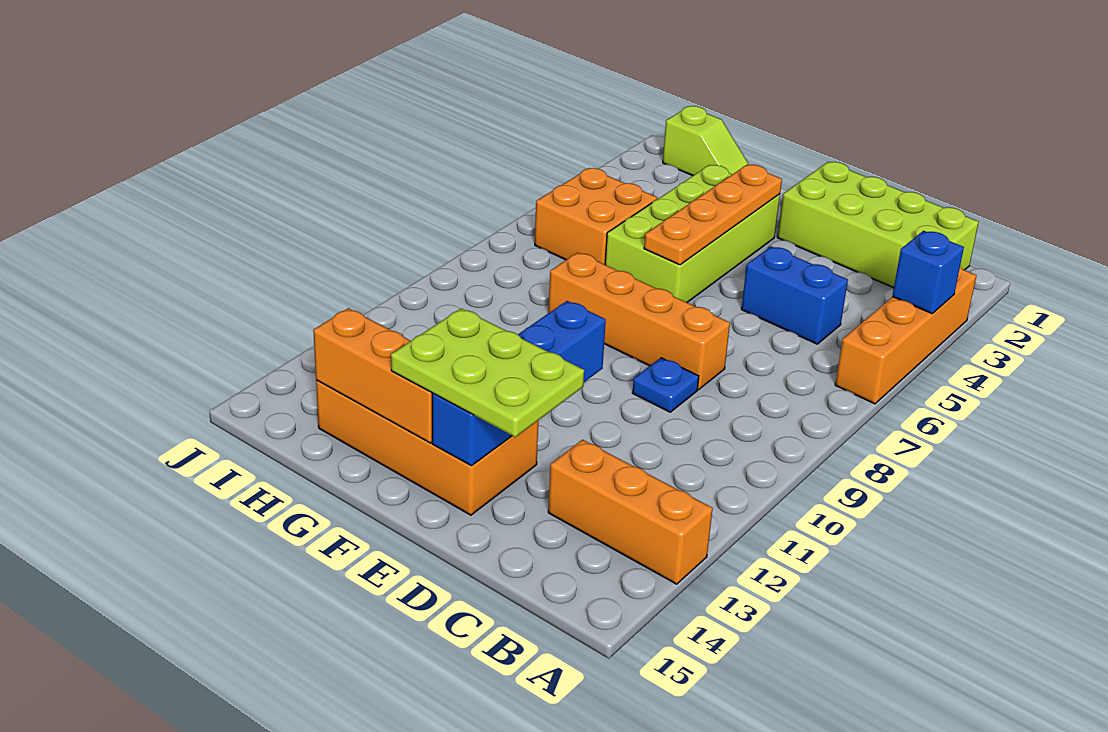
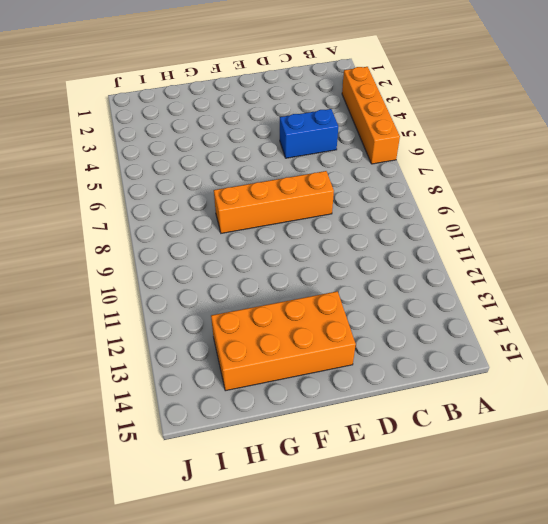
none -> orange brick A13:C13 level 1
none -> lime brick B1:E2 level 1
none -> blue plate D9 level 1

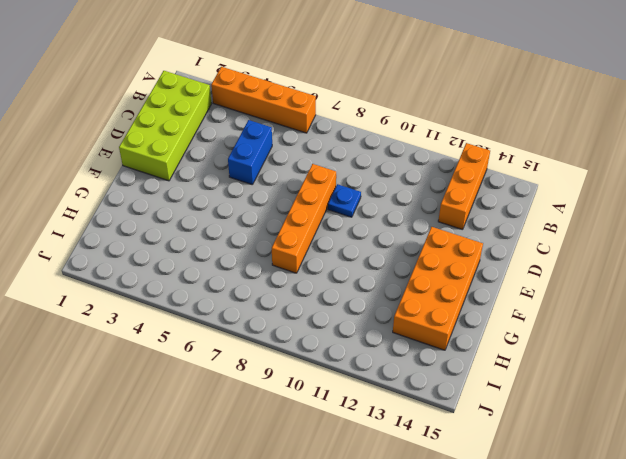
none -> lime brick F3:G6 level 1
none -> lime slope H1:I1 level 1 top I
none -> orange brick H5:I6 level 1

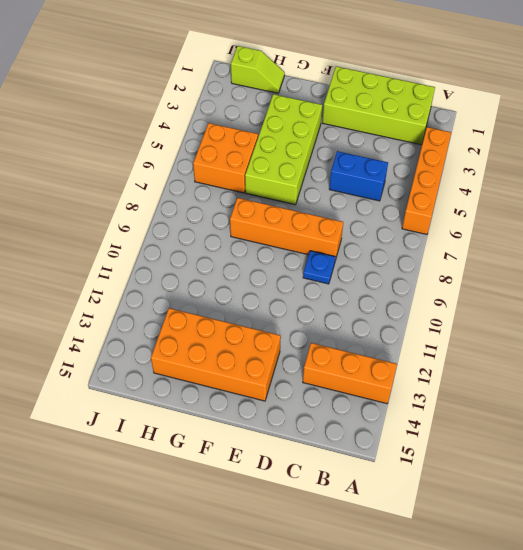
none -> blue brick A4 level 2
none -> blue brick E11:E14 level 2
none -> orange plate F3:F6 level 2

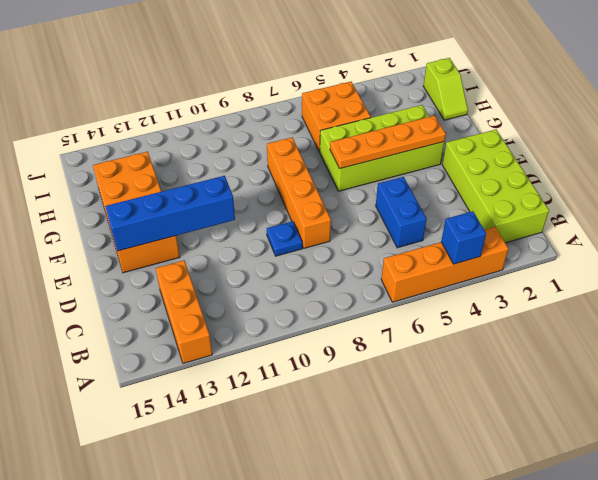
none -> orange brick F14:H14 level 2
none -> lime plate D13:F14 level 3

